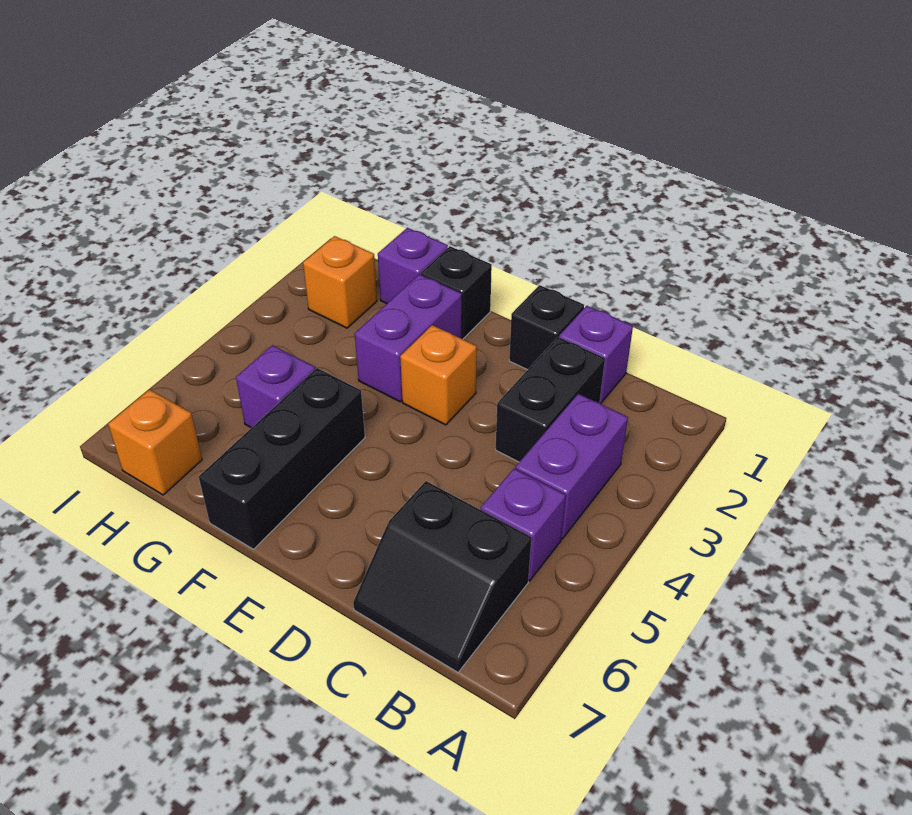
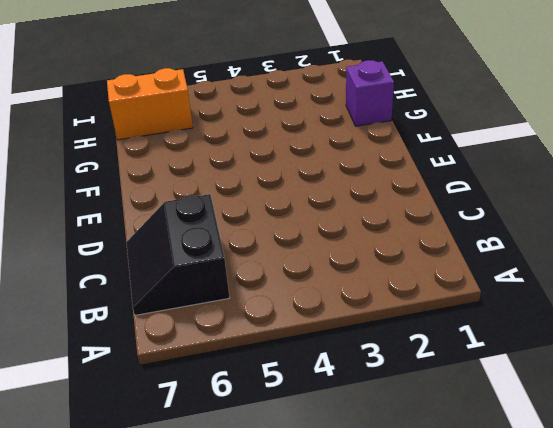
orange brick H6:H7 level 1 -> orange brick H7 level 1
none -> purple brick B3:B4 level 1
none -> purple brick B5 level 1
none -> purple brick C1 level 1

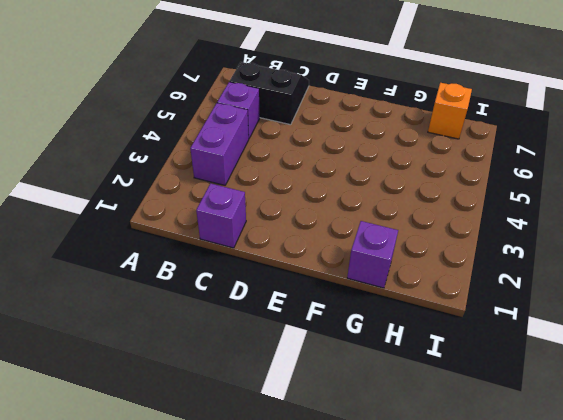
none -> black brick C2:C3 level 1
none -> black brick D1 level 1
none -> orange brick E3 level 1

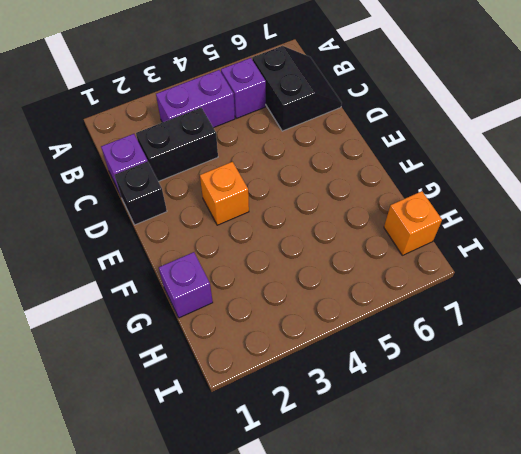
none -> black brick F1 level 1
none -> purple brick F2:F3 level 1
none -> black brick F5:F7 level 1

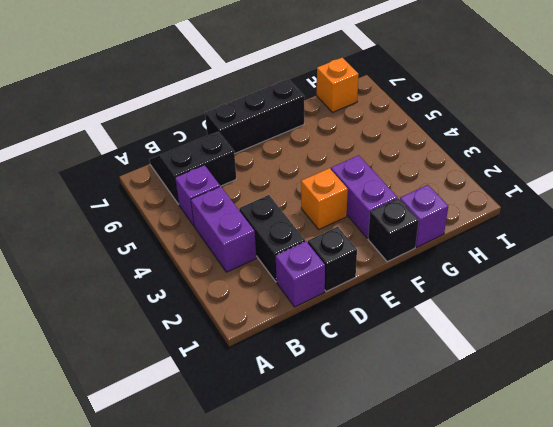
black brick D7:F7 level 1 -> black brick F5:F7 level 1
none -> purple brick G5 level 1
none -> orange brick H2 level 1

